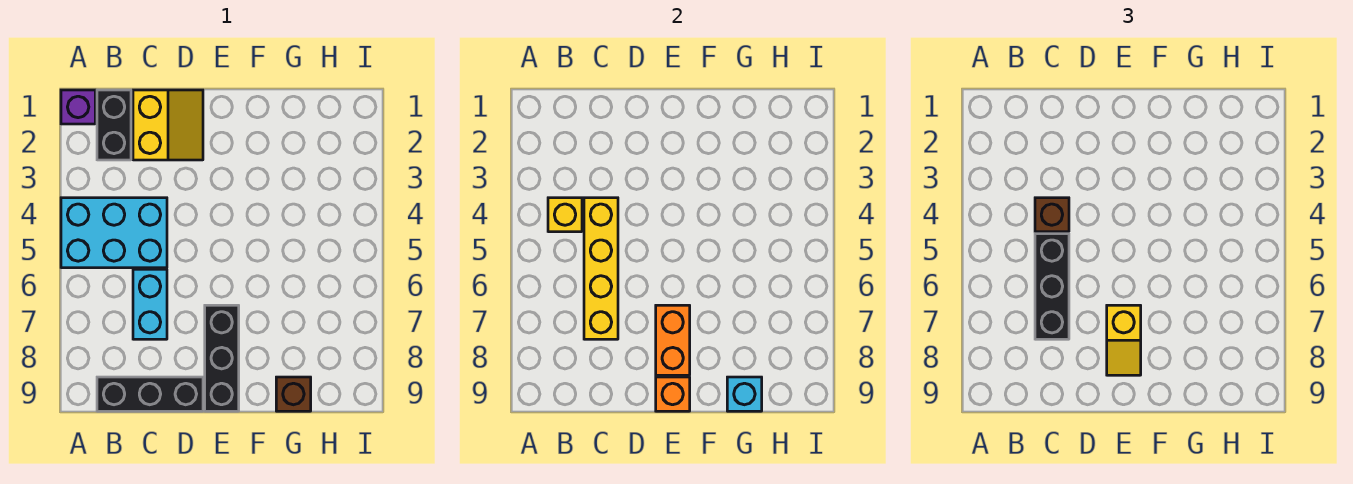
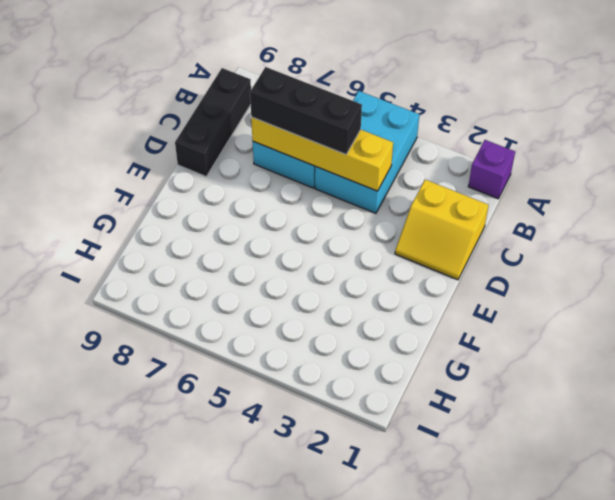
none -> black brick B1:B2 level 1
none -> black brick E7:E9 level 1
none -> brown brick G9 level 1

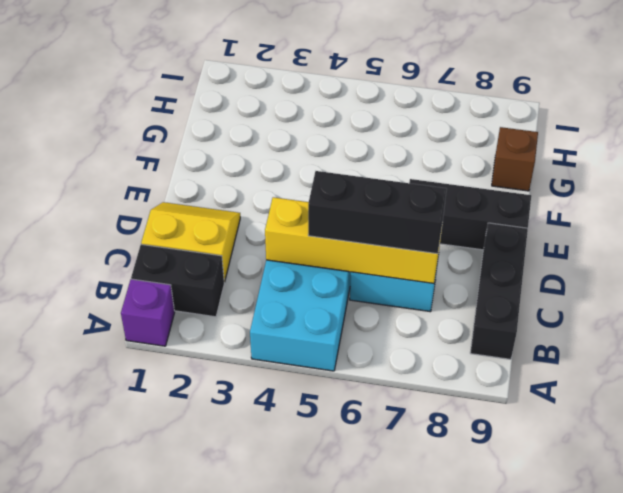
none -> yellow brick B4 level 2
none -> orange brick E7:E8 level 2
none -> orange brick E9 level 2

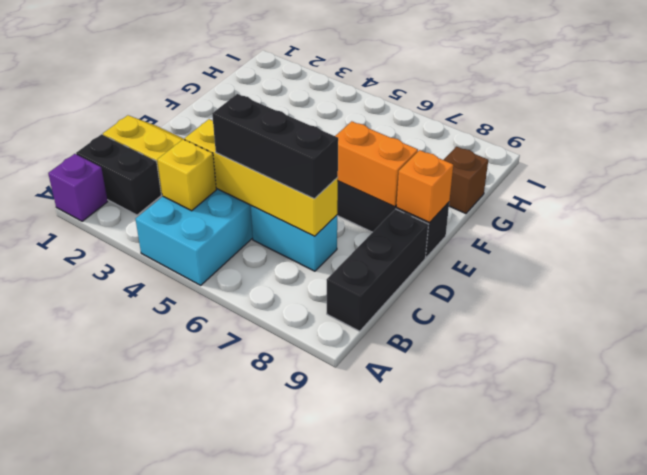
none -> cyan brick G9 level 2
none -> brown brick C4 level 3
none -> yellow slope E7:E8 level 3 top 7

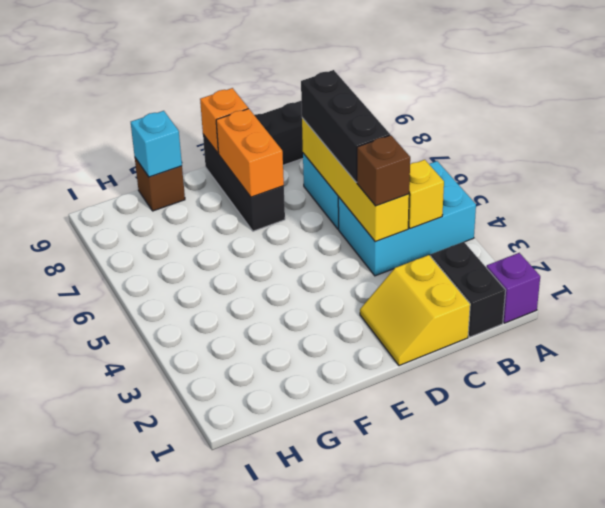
none -> yellow slope E7:E8 level 3 top 7

